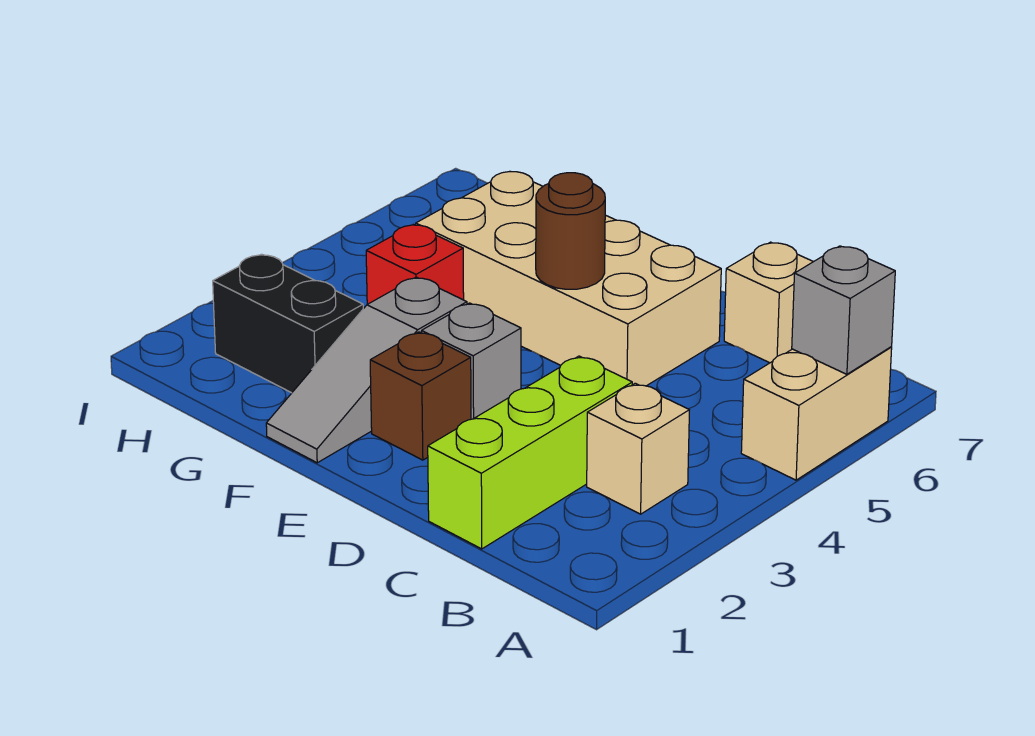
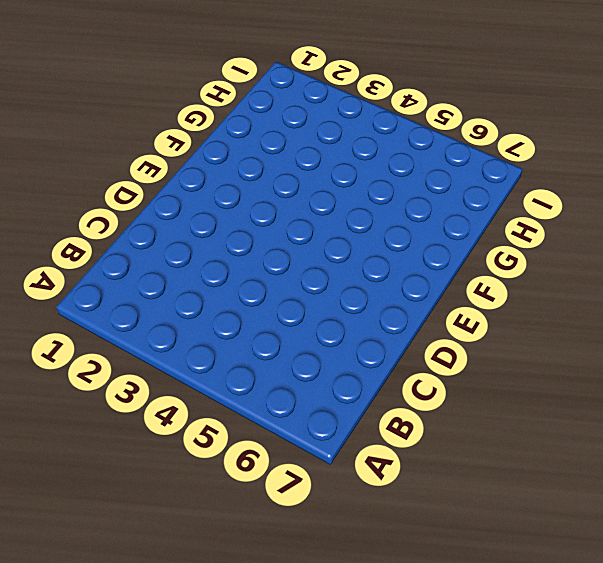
none -> tan brick A5:A6 level 1
none -> tan brick B3 level 1
none -> lime brick C1:C3 level 1

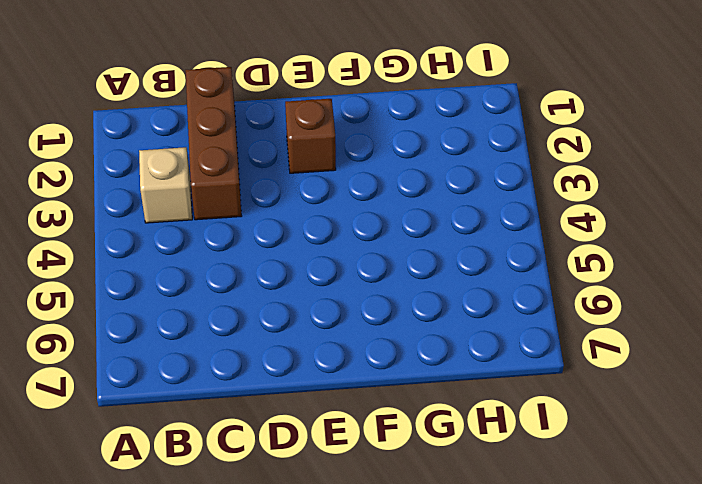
brown brick C1:C3 level 1 -> lime brick C1:C3 level 1
none -> tan brick A5:A6 level 1
none -> tan brick C7 level 1
none -> tan brick D5:G6 level 1

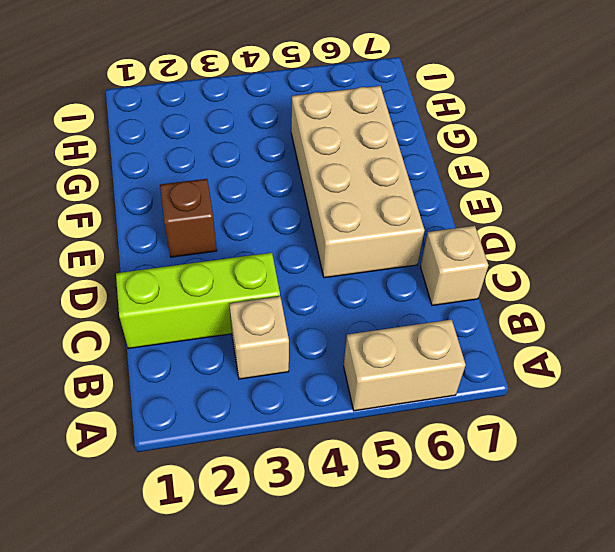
none -> grey brick E3 level 1
none -> grey slope F1:F3 level 1 top 3
none -> black brick G2:H2 level 1

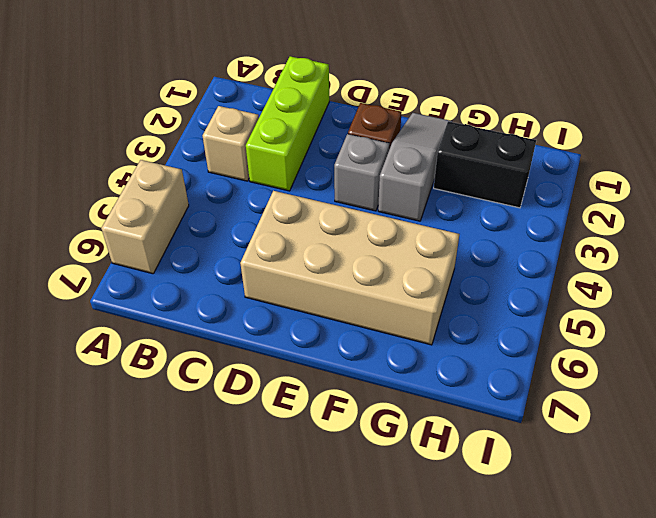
none -> tan brick C7 level 1
none -> red brick G4 level 1
none -> grey brick A6 level 2

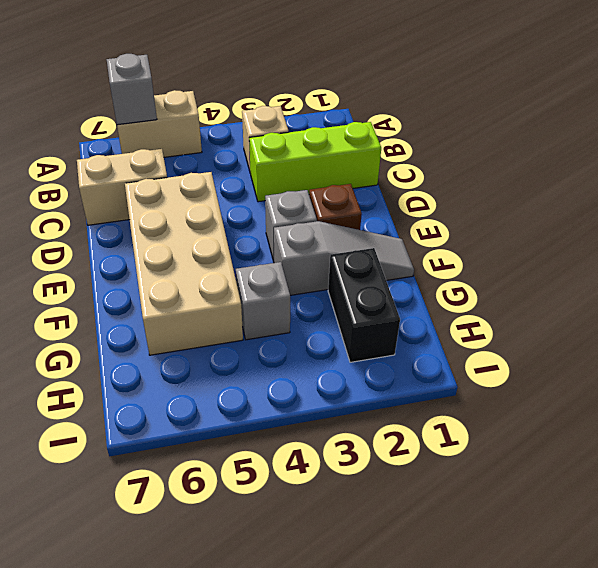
tan brick C6:C7 level 1 -> tan brick C7 level 1
grey brick G4 level 1 -> red brick G4 level 1
none -> brown round brick E5 level 2

